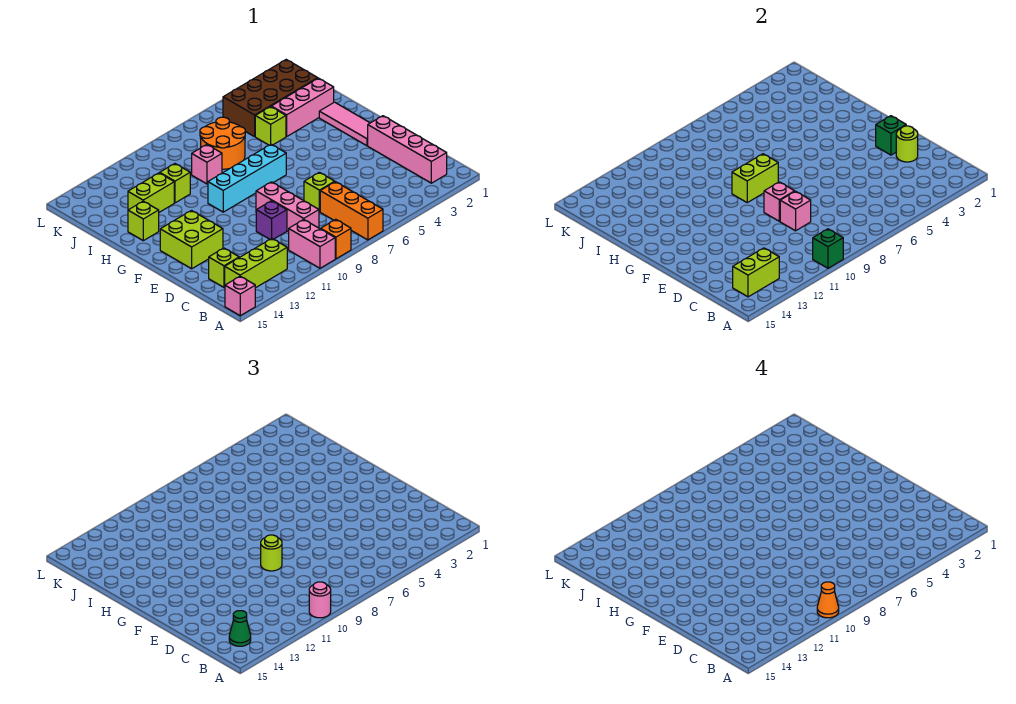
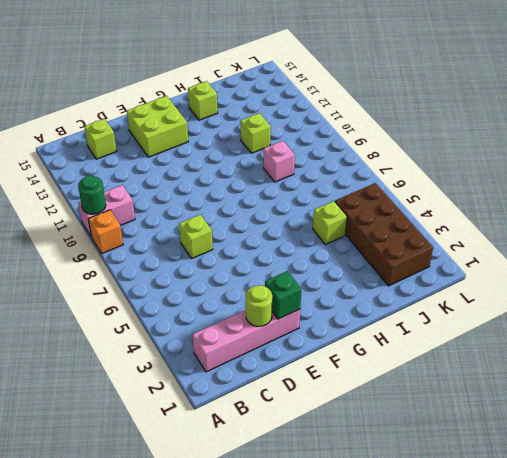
green round brick A10 level 2 -> green brick A10 level 2
none -> orange brick A7:C7 level 1
none -> pink brick A15 level 1
none -> lime brick B12:B14 level 1
none -> pink brick C9:E9 level 1

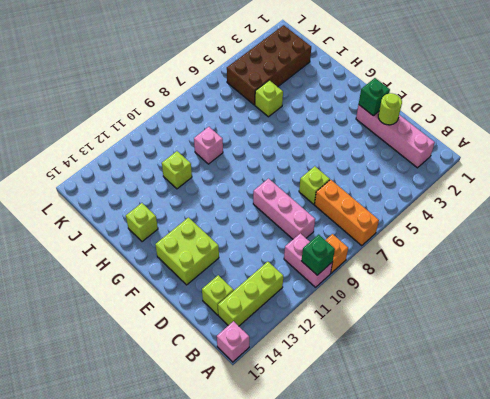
none -> purple brick D10 level 1
none -> pink tile F2:H2 level 1
none -> cyan brick G7:G10 level 1
none -> pink brick I2:I4 level 1

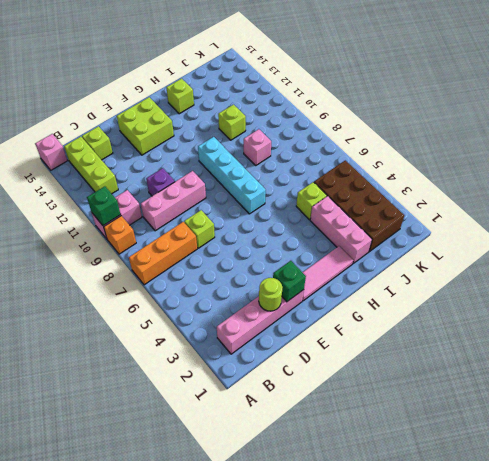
none -> orange round brick I7:J8 level 1
none -> lime brick I12:I13 level 1
none -> lime brick B13:B14 level 2
none -> pink brick D9 level 2

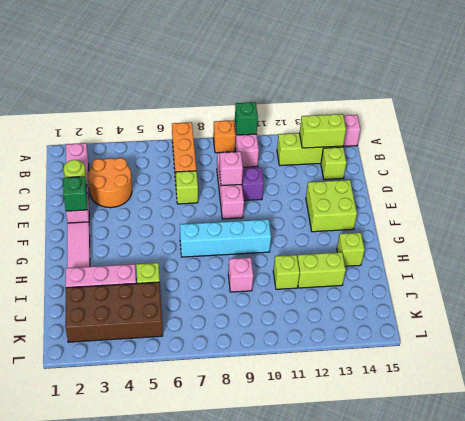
orange round brick C3:D4 level 1 -> orange round brick I7:J8 level 1
none -> pink brick E9 level 2
none -> lime brick G8:G9 level 2
none -> pink round brick A10 level 3
none -> green cone B14 level 3

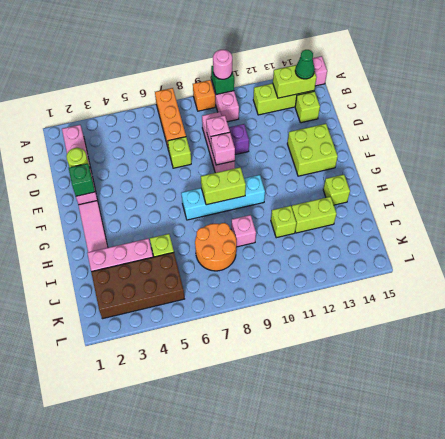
none -> lime round brick E9 level 3
none -> orange cone A10 level 4

